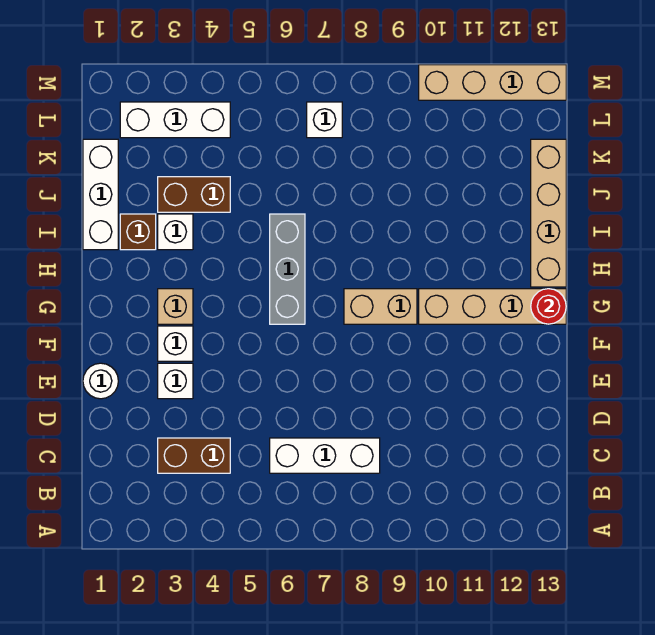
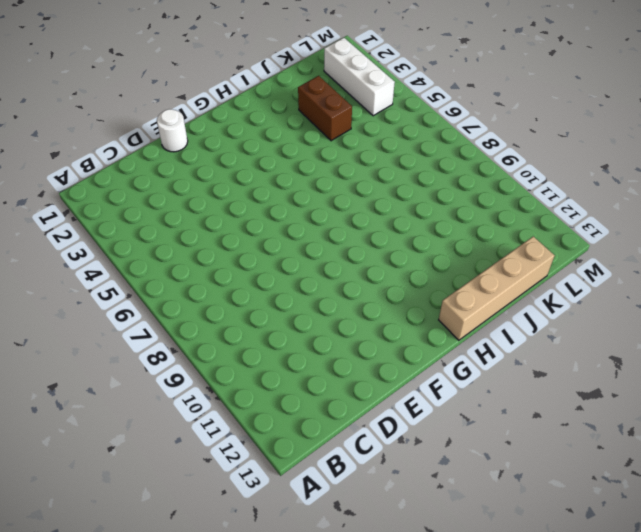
none -> brown brick C3:C4 level 1
none -> white brick C6:C8 level 1
none -> white brick E3 level 1

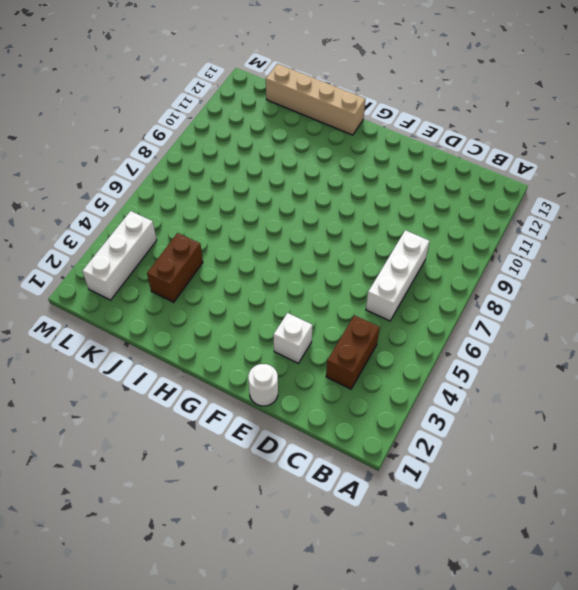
none -> white brick F3 level 1
none -> tan brick G3 level 1
none -> grey brick G6:I6 level 1

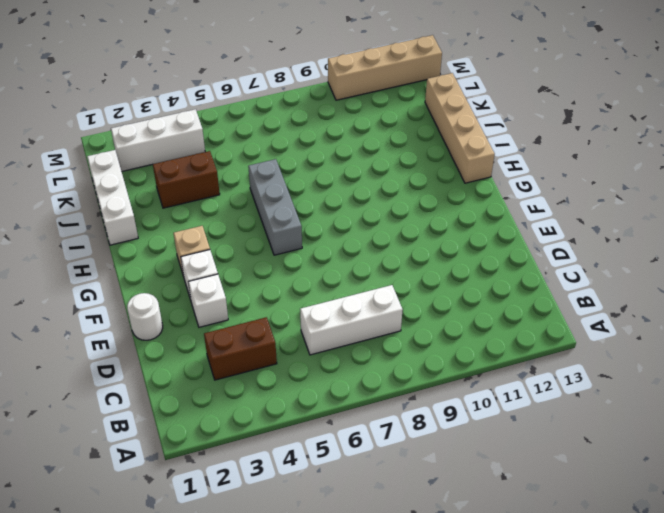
none -> tan brick G8:G9 level 1
none -> tan brick G10:G13 level 1
none -> brown brick I2 level 1

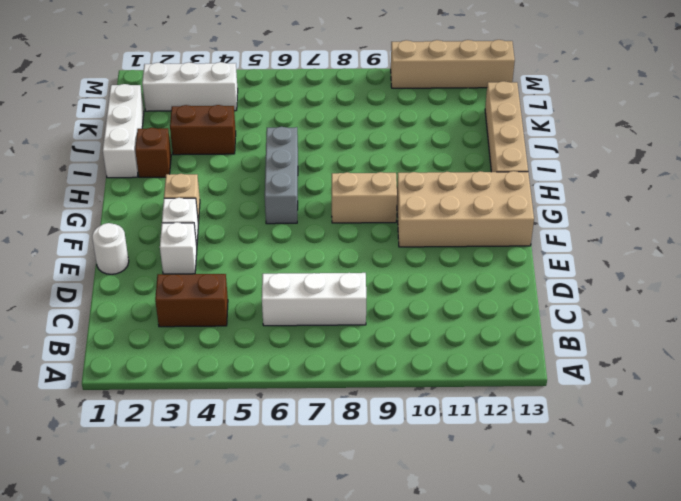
tan brick F10:G13 level 1 -> tan brick G10:G13 level 1
none -> white brick I3 level 1
none -> white brick L7 level 1
none -> red round brick G13 level 2

